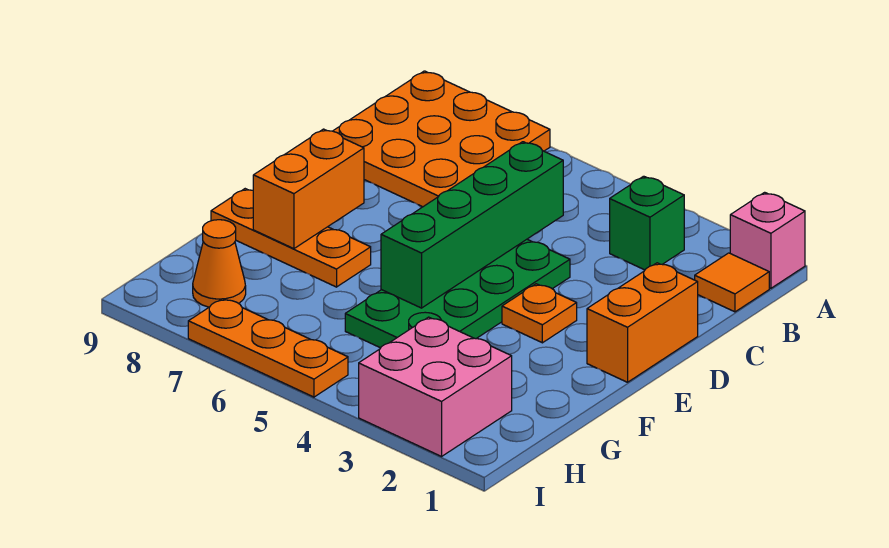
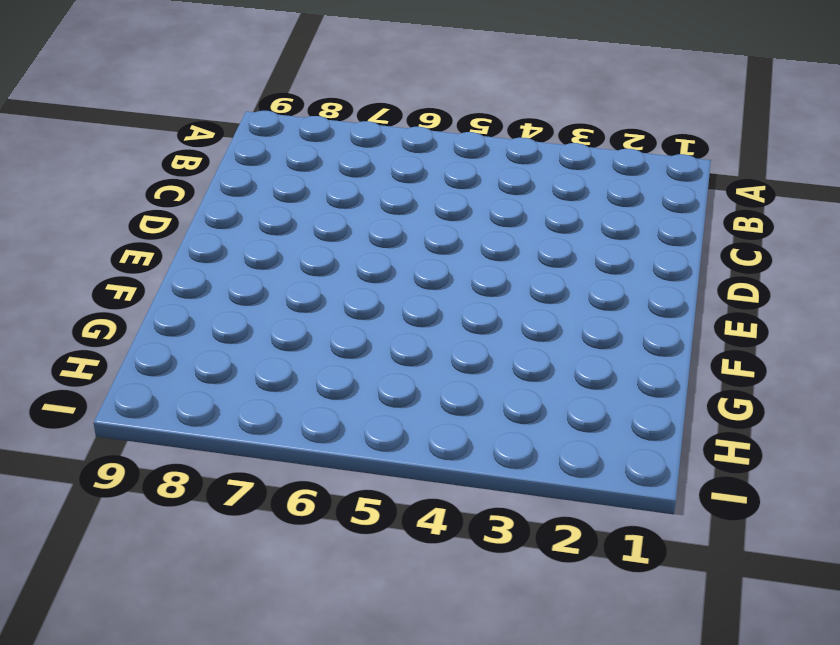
none -> pink brick A1 level 1
none -> orange plate A7:C9 level 1
none -> orange tile B1 level 1

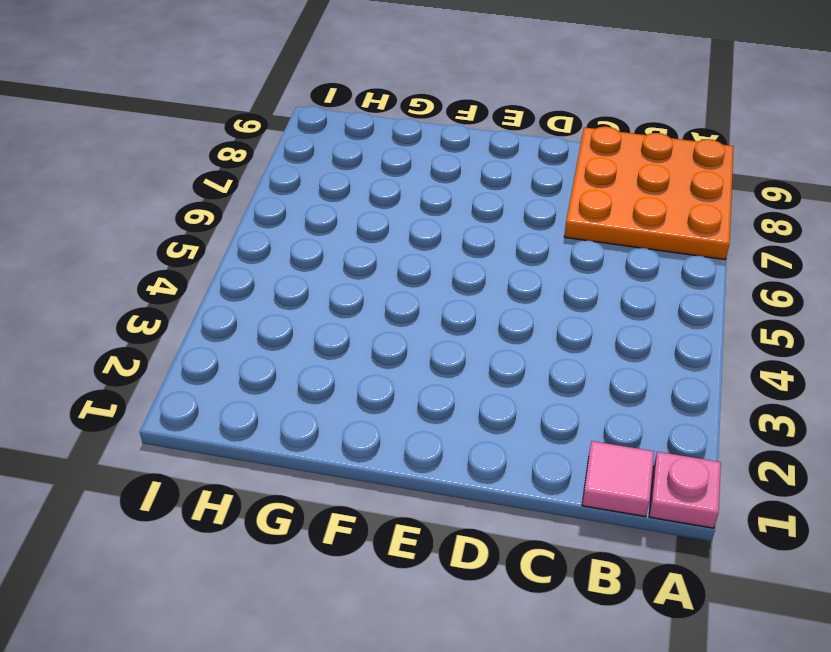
pink plate A1 level 1 -> pink brick A1 level 1
pink tile B1 level 1 -> orange tile B1 level 1
none -> green brick B3 level 1
none -> orange brick D1:E1 level 1
none -> green plate D4:G5 level 1

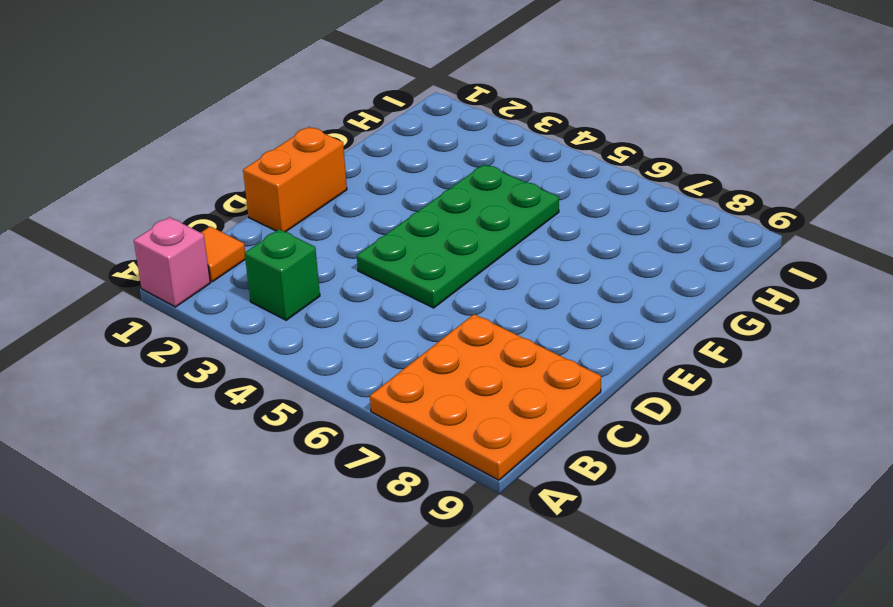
none -> orange plate E3 level 1
none -> orange plate F7:F9 level 1
none -> pink brick H2:I3 level 1

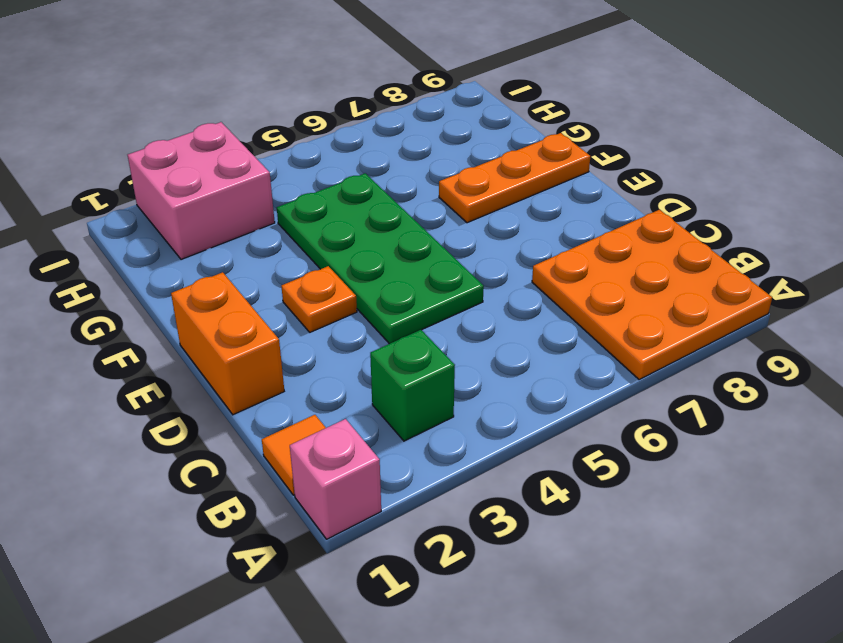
none -> orange cone H8 level 1
none -> orange plate I5:I7 level 1
none -> green brick C5:F5 level 2

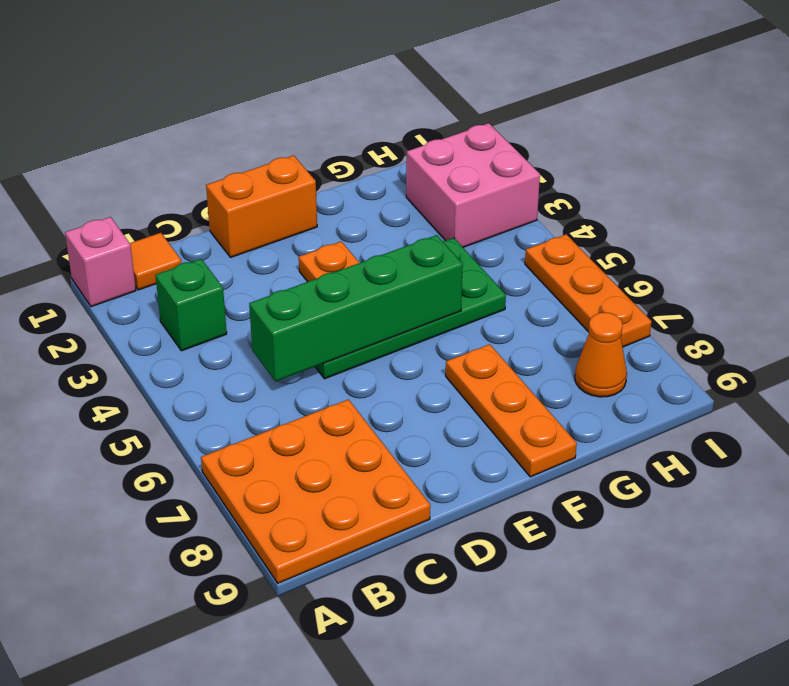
none -> orange brick E8:F8 level 2

